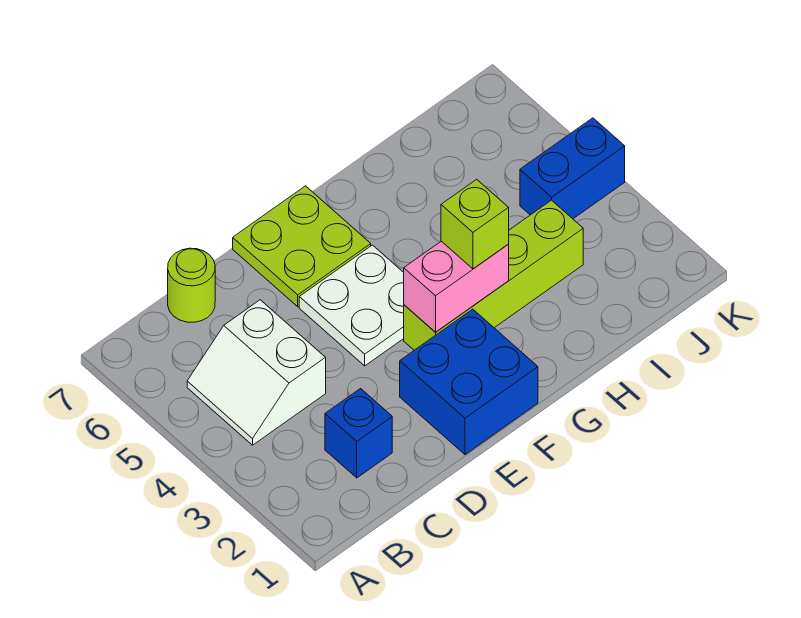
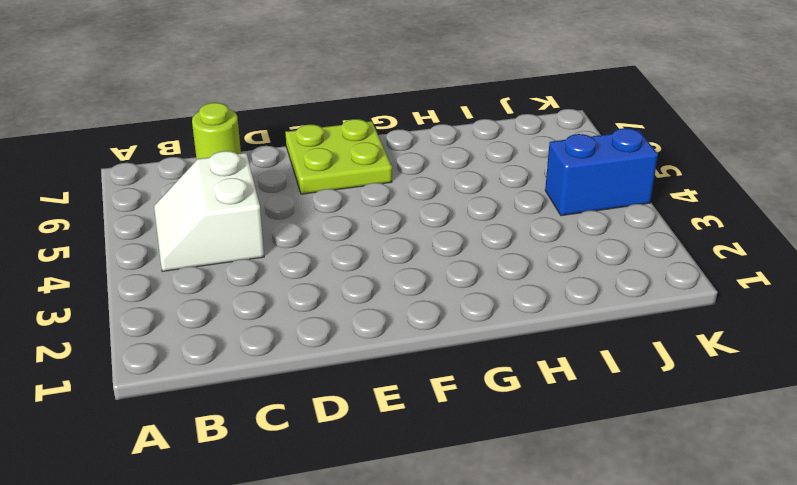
none -> blue brick C2 level 1
none -> blue brick E1:F2 level 1

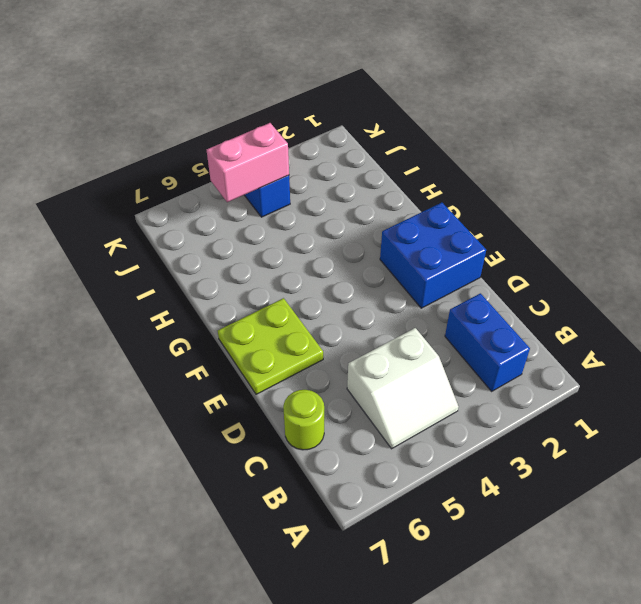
blue brick B2:C2 level 1 -> blue brick C2 level 1
pink brick J4:J5 level 2 -> pink brick F3:G3 level 2
none -> white plate E4:F5 level 1
none -> lime brick F3:I3 level 1

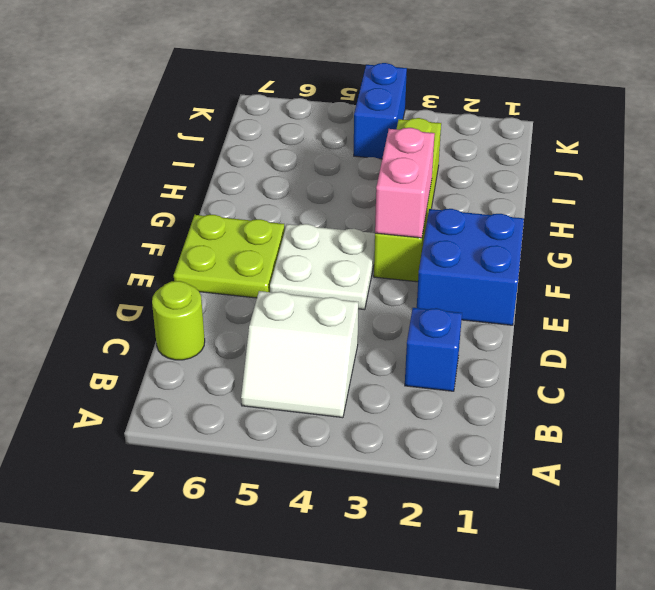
none -> lime brick G3 level 3

